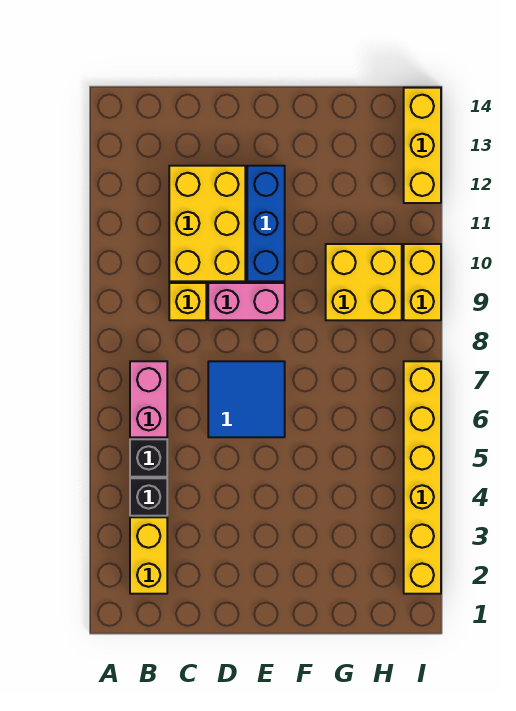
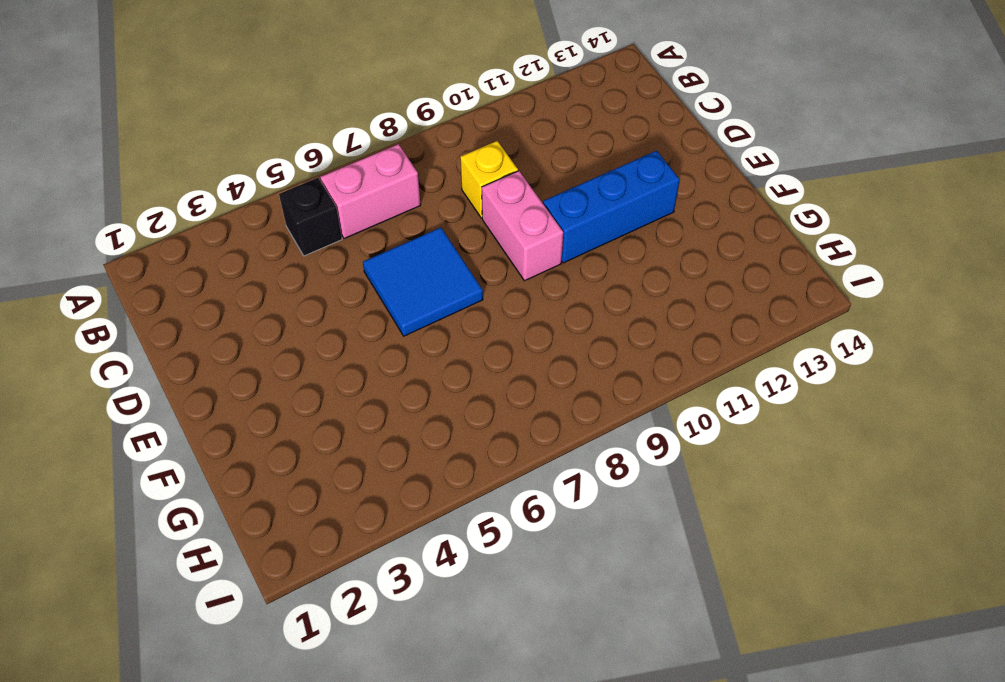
none -> yellow brick B2:B3 level 1
none -> black brick B4 level 1
none -> yellow brick C10:D12 level 1

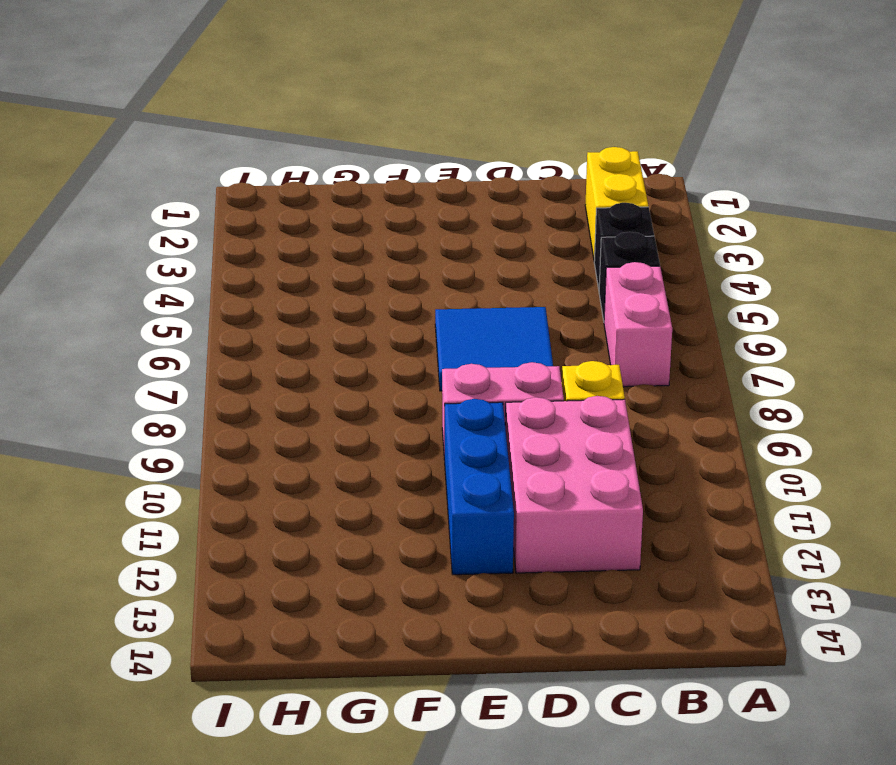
pink brick C10:D12 level 1 -> yellow brick C10:D12 level 1
none -> yellow brick G9:H10 level 1
none -> yellow brick I2:I7 level 1
none -> yellow brick I9:I10 level 1

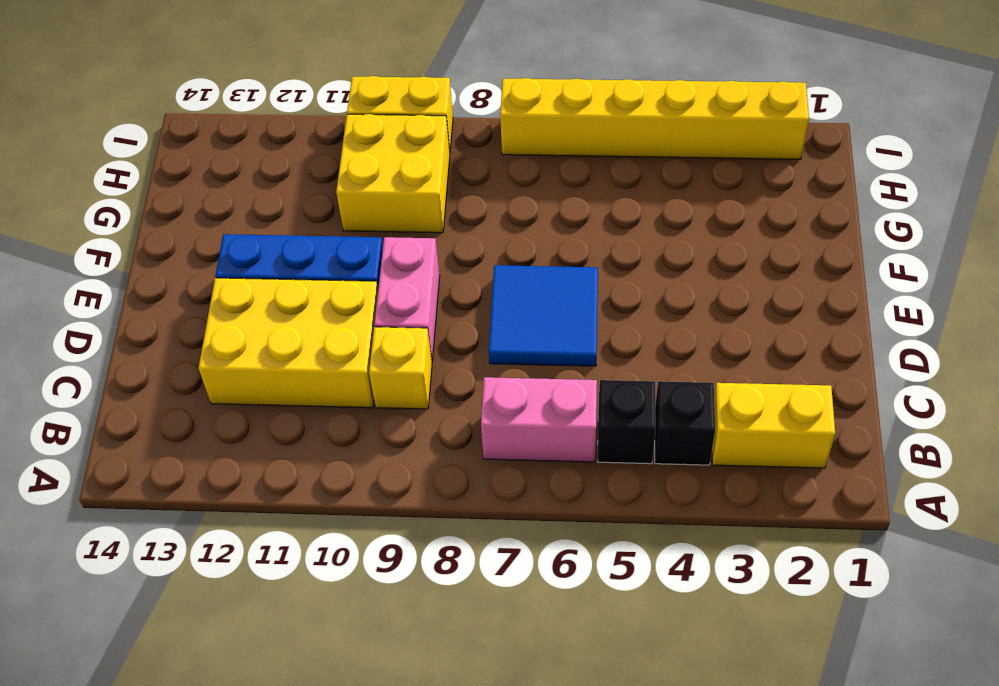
none -> yellow brick I12:I14 level 1

